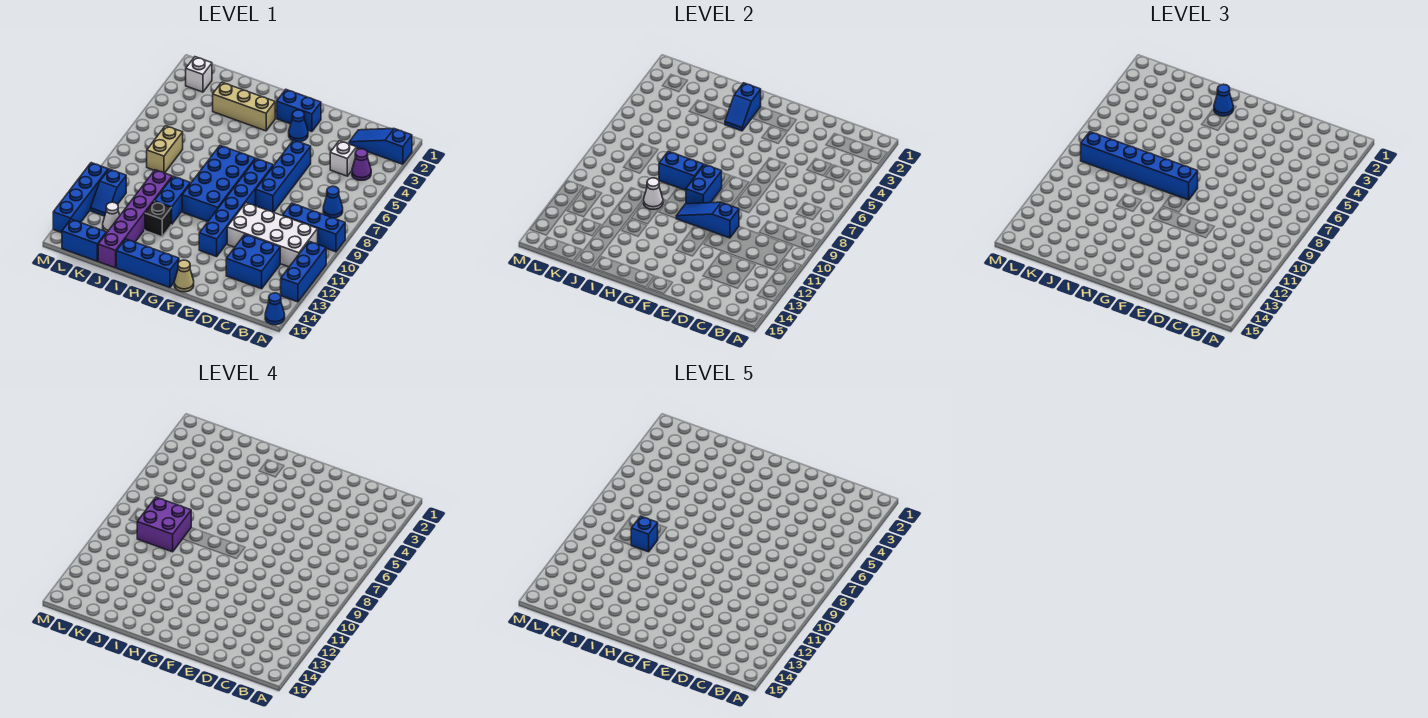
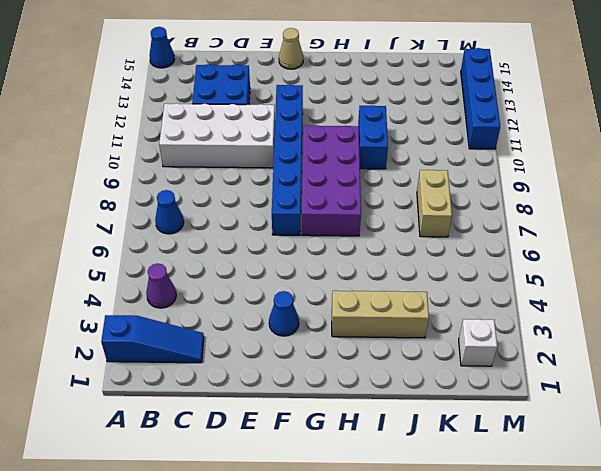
purple brick G7:H10 level 1 -> blue brick G7:H10 level 1
none -> blue brick A9:C9 level 1
none -> blue brick A11:A13 level 1
none -> white brick C4 level 1
none -> blue brick E5:E8 level 1

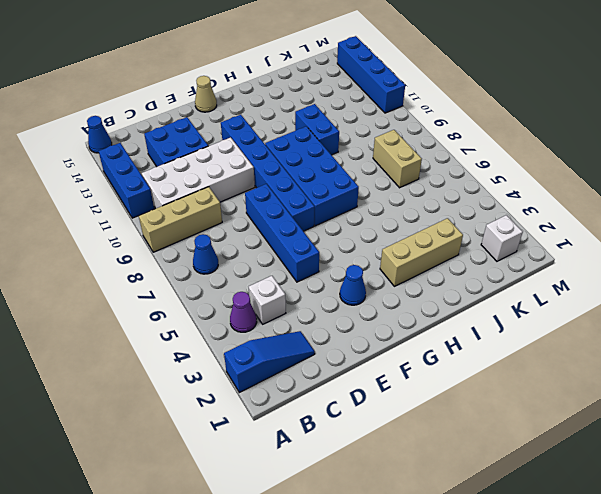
tan brick A9:C9 level 1 -> blue brick A9:C9 level 1
none -> blue brick F2:G2 level 1
none -> blue brick G15:I15 level 1
none -> black brick I12 level 1
none -> purple brick J10:J15 level 1

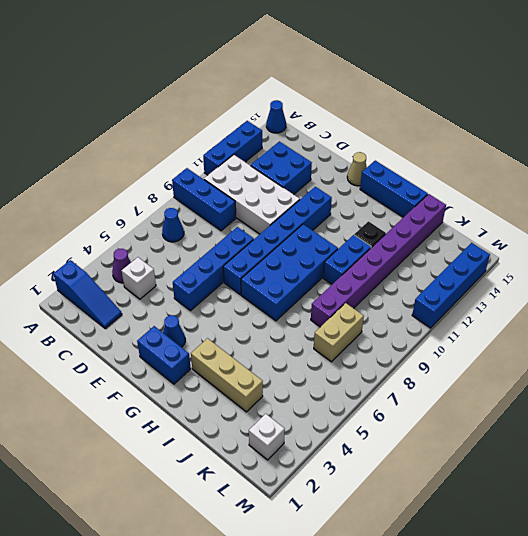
purple brick J8:J15 level 1 -> purple brick J10:J15 level 1
none -> white cone K13 level 1
none -> blue brick K15:L15 level 1
none -> blue slope L11:L12 level 1 top 11
none -> blue slope E10:G10 level 2 top E

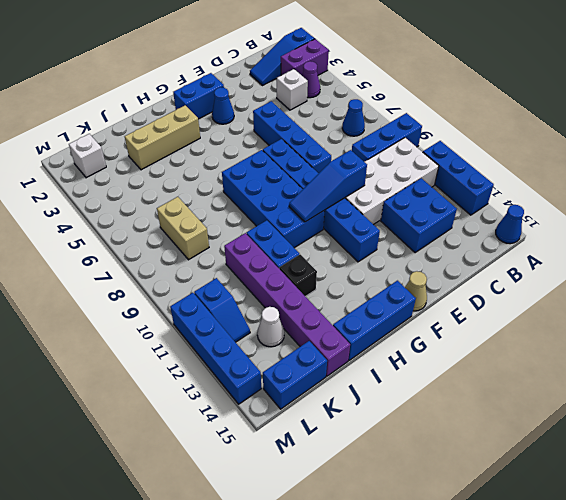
purple brick A3:B3 level 1 -> none
none -> blue brick G8:G9 level 2
none -> blue slope H2:H3 level 2 top 2
none -> blue brick H8:I8 level 2
none -> white cone I10 level 2

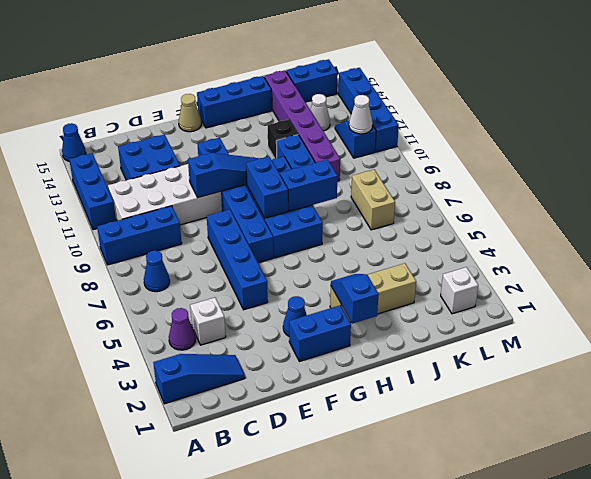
white cone L11 level 2 -> white cone I10 level 2
none -> blue brick G8:L8 level 3
none -> blue cone H2 level 3
none -> purple brick J8:K9 level 4
none -> blue brick J9 level 5

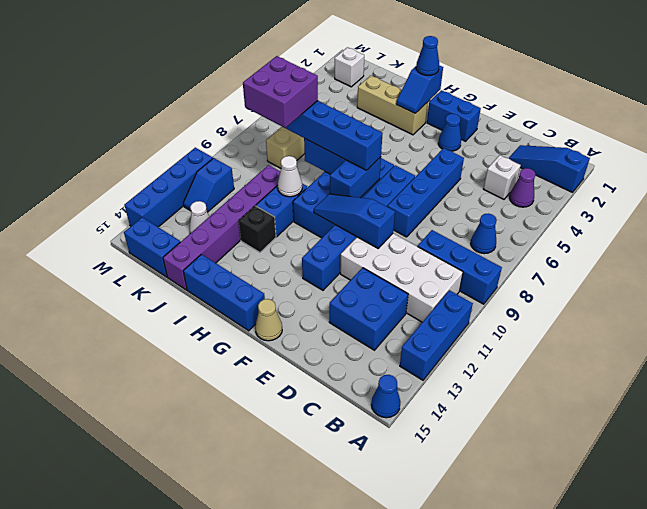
none -> blue brick J9 level 5

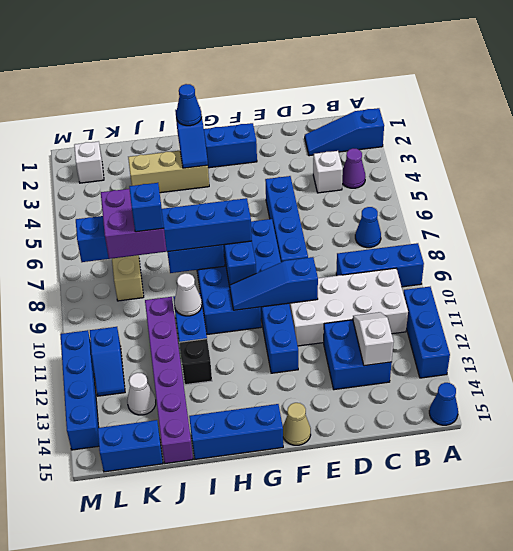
white slope C12:C13 level 2 top 13 -> none
none -> blue cone F3 level 1

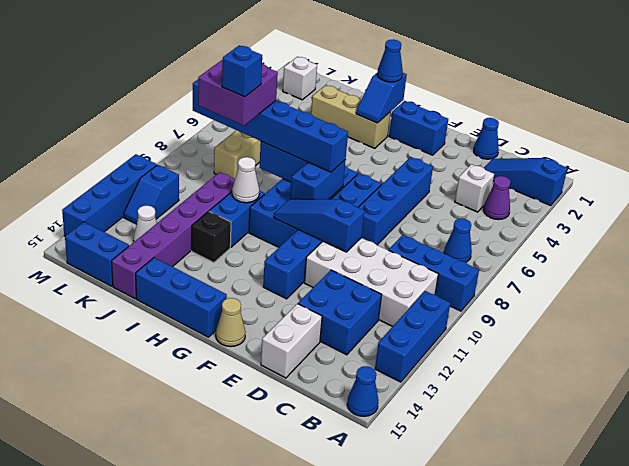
blue cone D1 level 1 -> blue cone F3 level 1
white brick D14:D15 level 1 -> none

